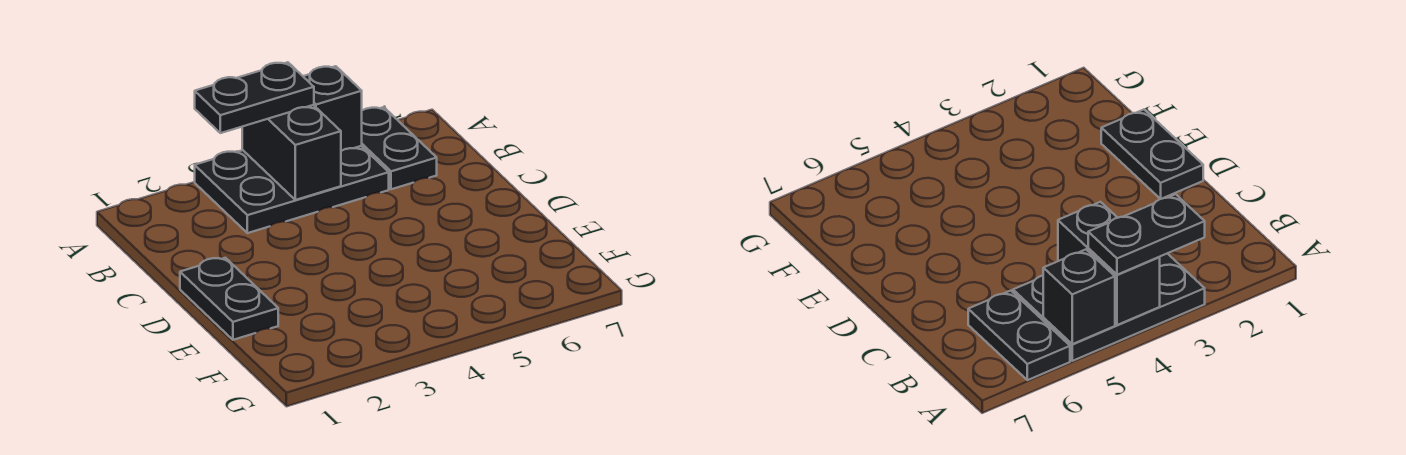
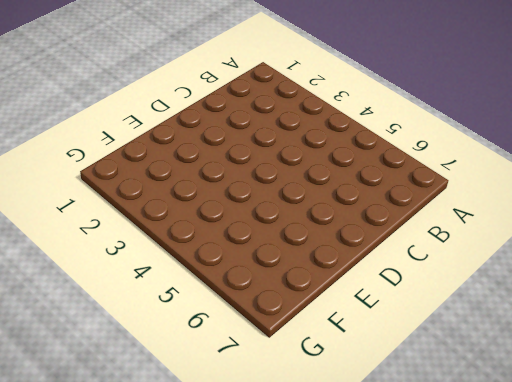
none -> black plate A3:B5 level 1
none -> black plate A6:B6 level 1

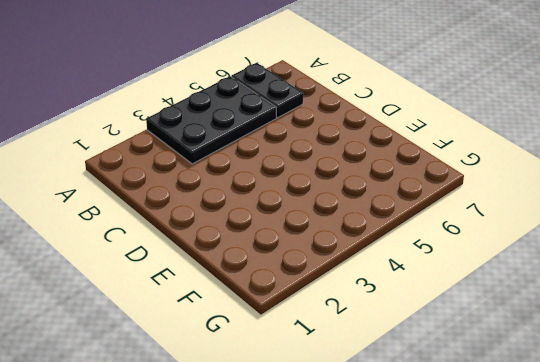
none -> black plate D1:E1 level 1
none -> black brick A4:B4 level 2

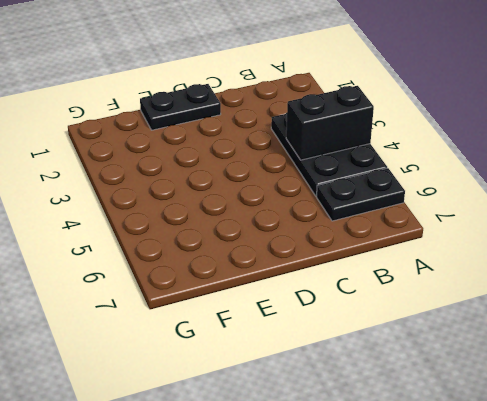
none -> black brick A5 level 2
none -> black plate A3:A4 level 3

